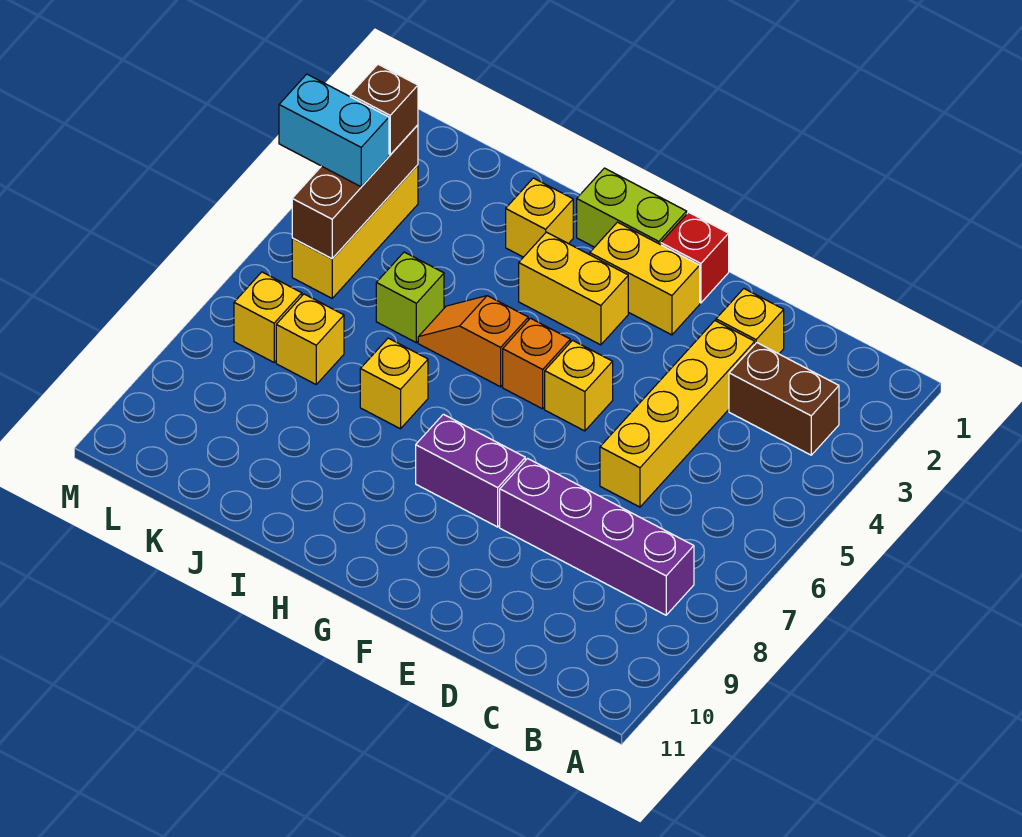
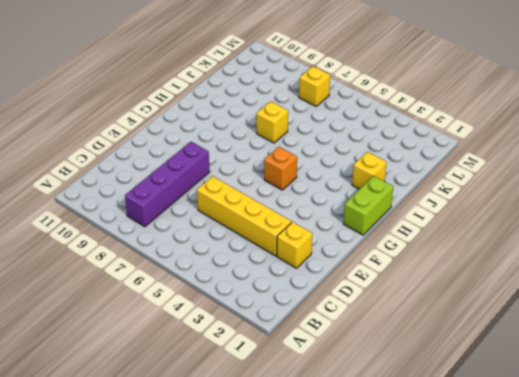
none -> brown brick B3:C3 level 1
none -> red brick F1 level 1
none -> yellow brick F2:G2 level 1

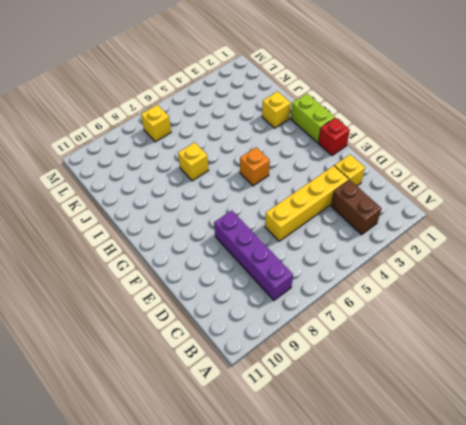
none -> yellow brick F2:G2 level 1
none -> yellow brick F5 level 1
none -> purple brick F8:G8 level 1

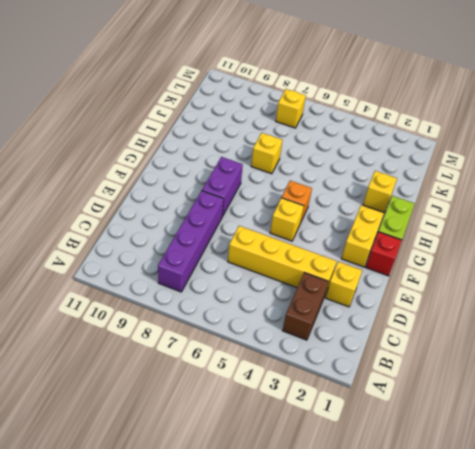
none -> yellow brick G3:H3 level 1
none -> orange slope H5:I5 level 1 top H
none -> lime brick J5 level 1

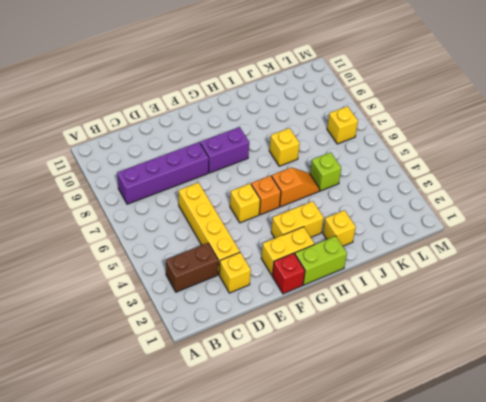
none -> yellow brick K7 level 1
none -> yellow brick L3:L5 level 1
none -> brown brick L3:L5 level 2

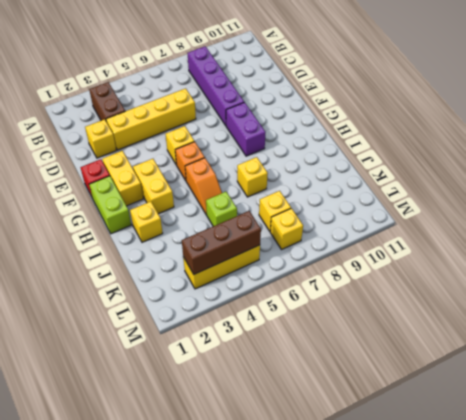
none -> brown brick L3 level 3
none -> cyan brick L4:M4 level 3

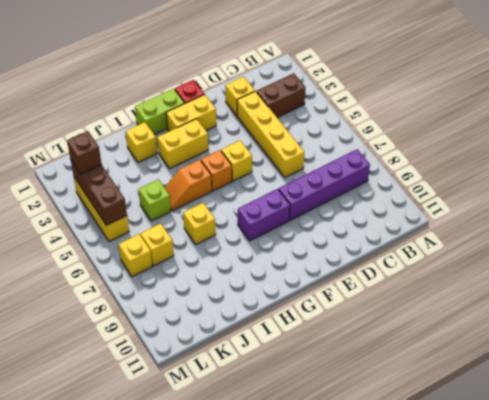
none -> cyan brick L4:M4 level 3

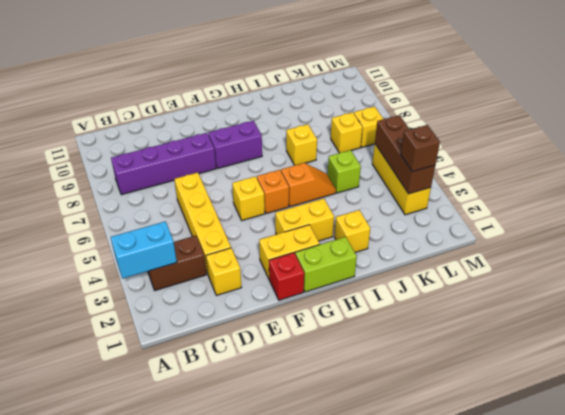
cyan brick A3:B3 level 2 -> cyan brick L4:M4 level 3

